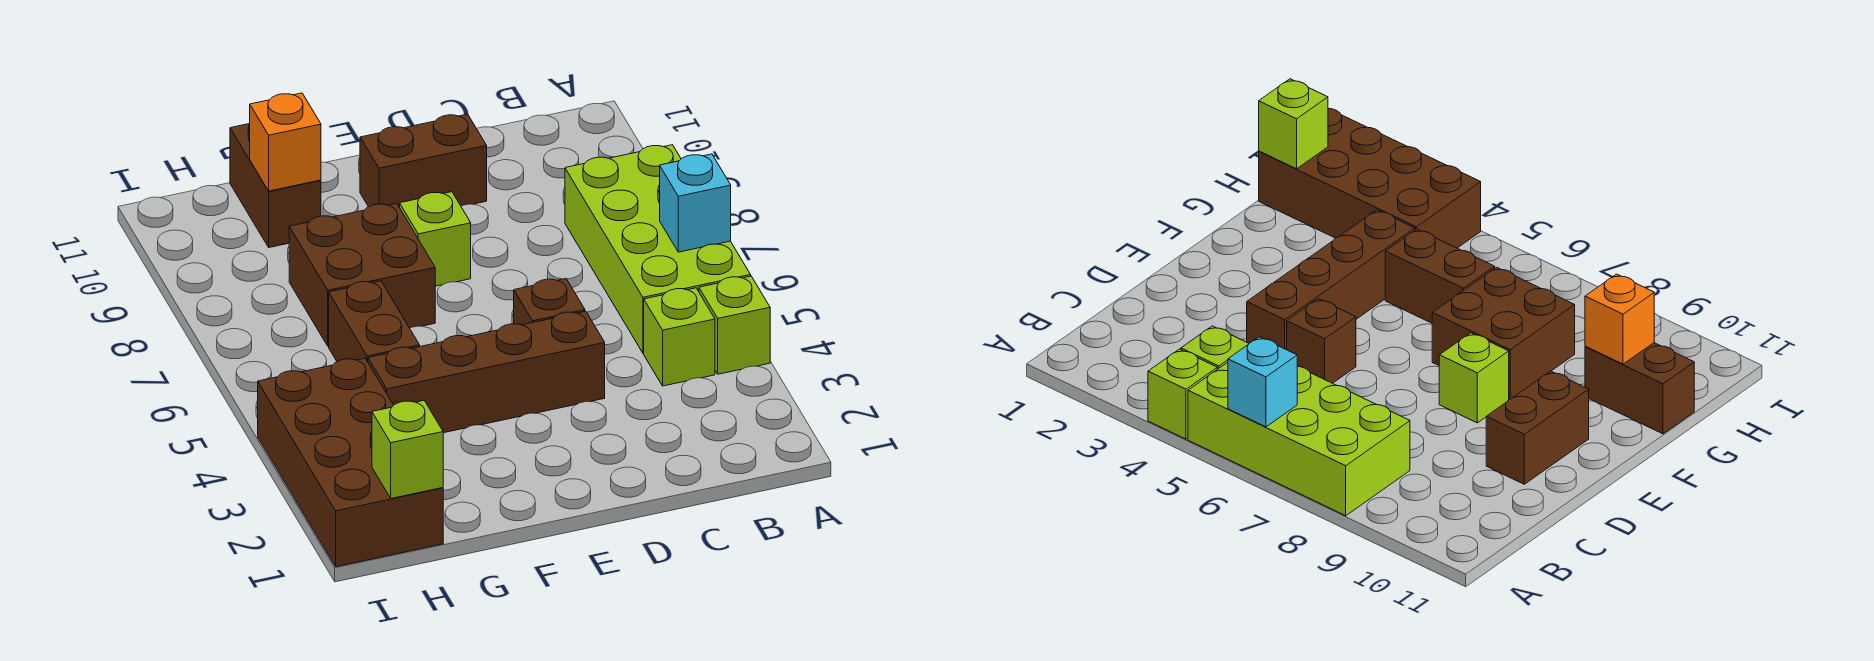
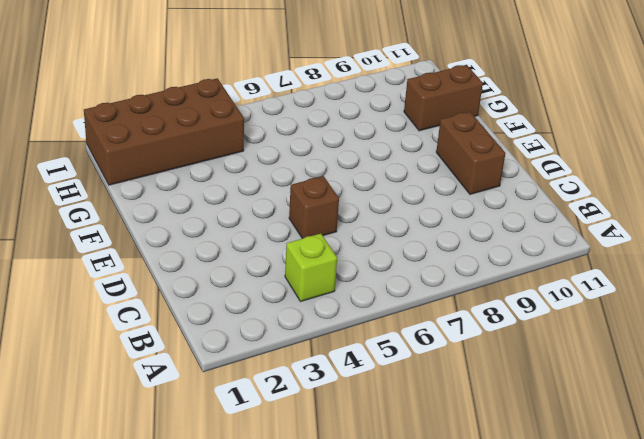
none -> lime brick A4 level 1
none -> lime brick A5:B8 level 1
none -> brown brick D4:G4 level 1

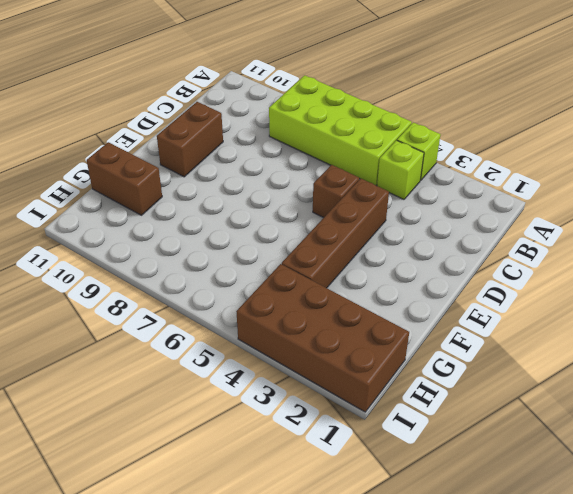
none -> lime brick E8 level 1
none -> brown brick F7:G8 level 1
none -> brown brick G5:G6 level 1

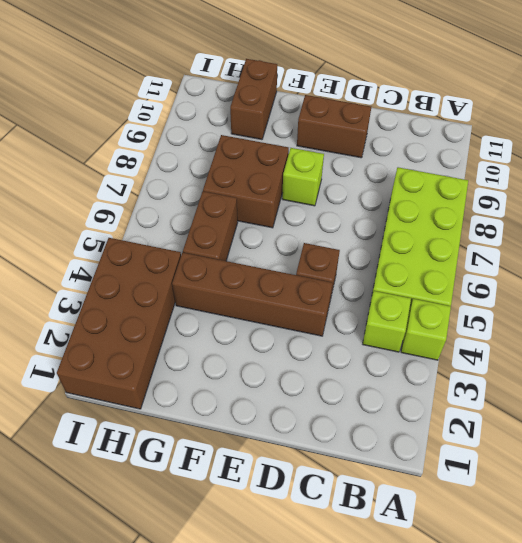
none -> cyan brick A6 level 2
none -> orange brick G10 level 2
none -> lime brick H1 level 2

